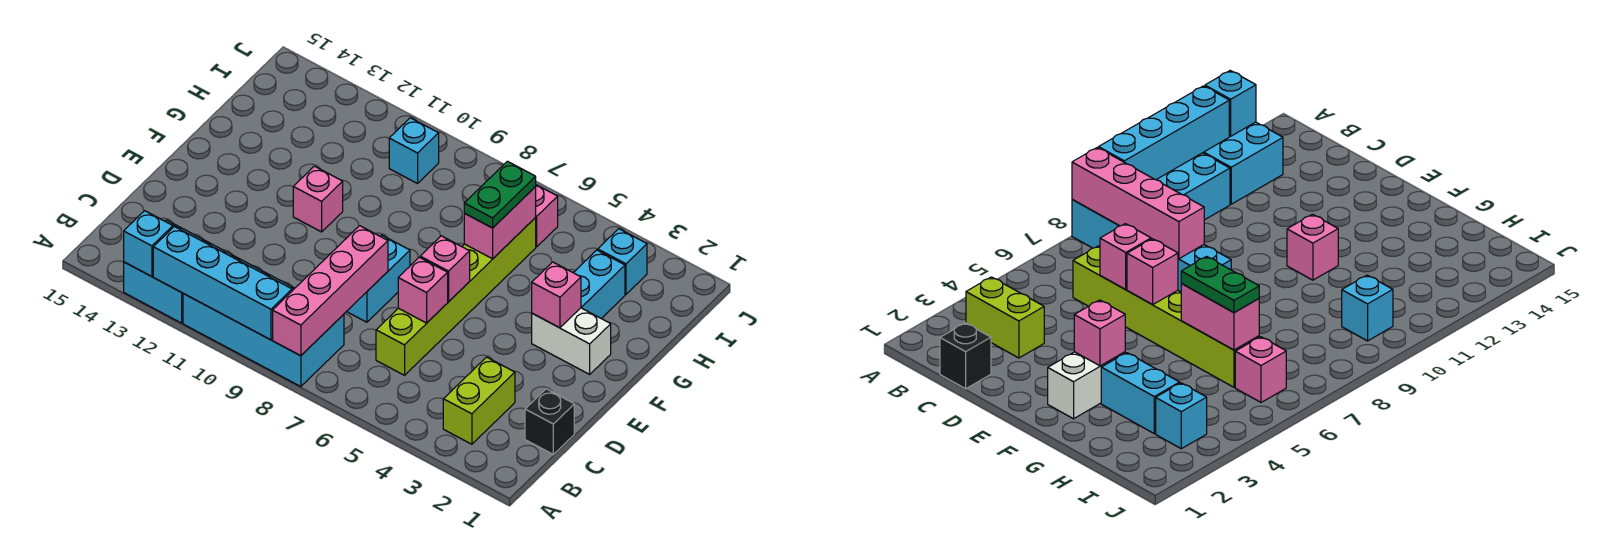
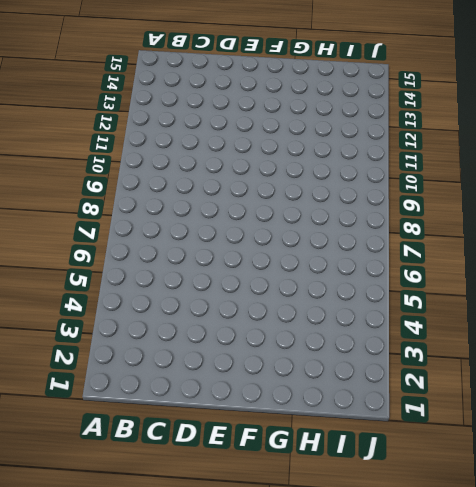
none -> cyan brick A8:B11 level 1
none -> cyan brick A12:B13 level 1
none -> lime brick B3:C3 level 1

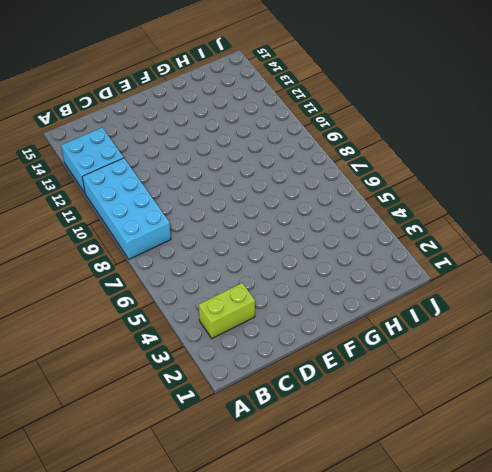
none -> black brick C1 level 1
none -> lime brick C6:H6 level 1
none -> cyan brick D8:E8 level 1

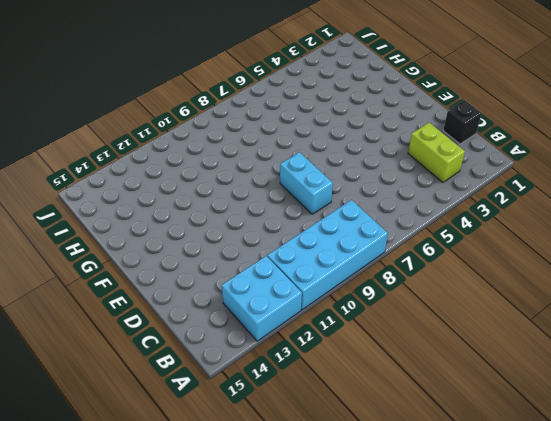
none -> lime brick C6:H6 level 1
none -> white brick F2:F3 level 1
none -> pink brick F11 level 1

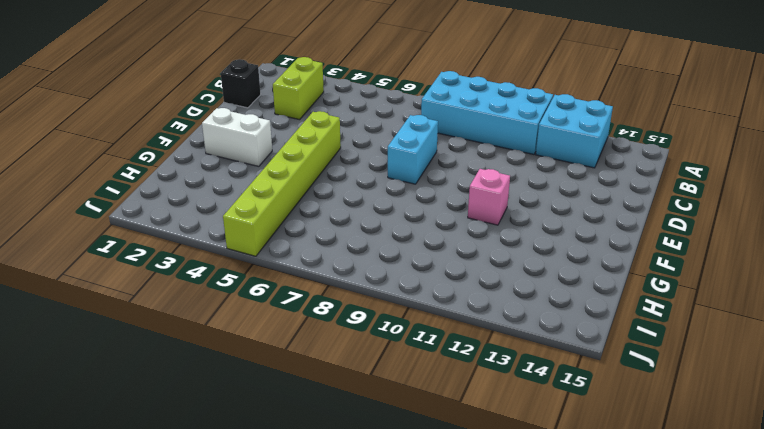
lime brick E5:J5 level 1 -> lime brick C6:H6 level 1
none -> cyan brick G3:H3 level 1
none -> cyan brick I3 level 1
none -> pink brick I6 level 1

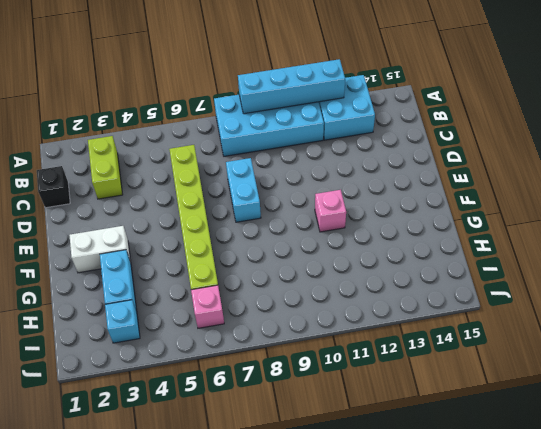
none -> cyan brick I10 level 1
none -> pink brick A8:D8 level 2
none -> cyan brick A13 level 2

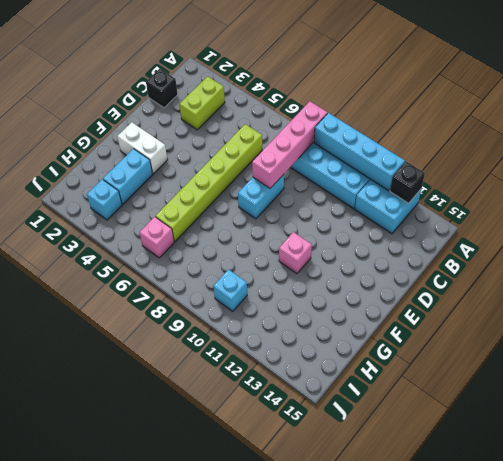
black brick A13 level 2 -> cyan brick A13 level 2
none -> pink brick D6 level 2
none -> pink brick E6 level 2
none -> pink brick F3 level 2

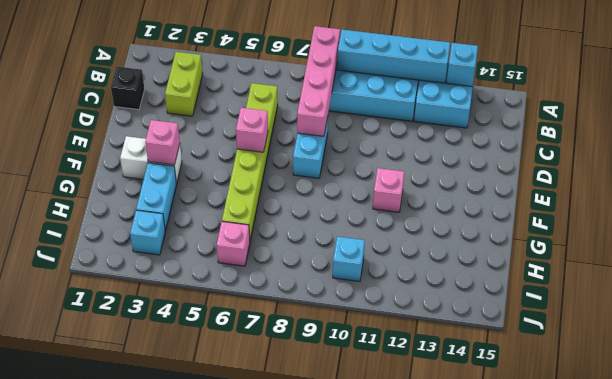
none -> pink brick D6 level 2
none -> pink brick G6:H6 level 2
none -> green plate G6:H6 level 3

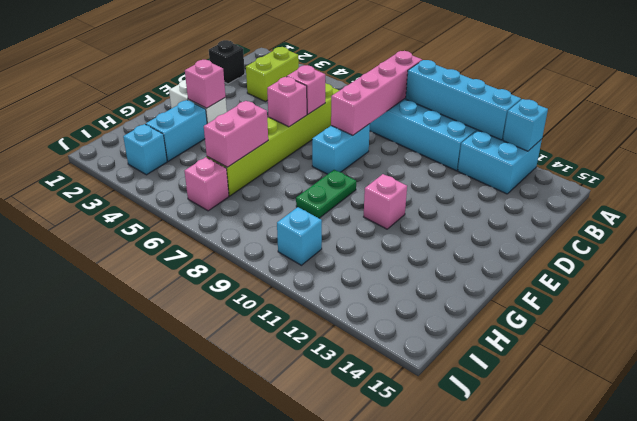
green plate F9:G9 level 1 -> green plate G6:H6 level 3

